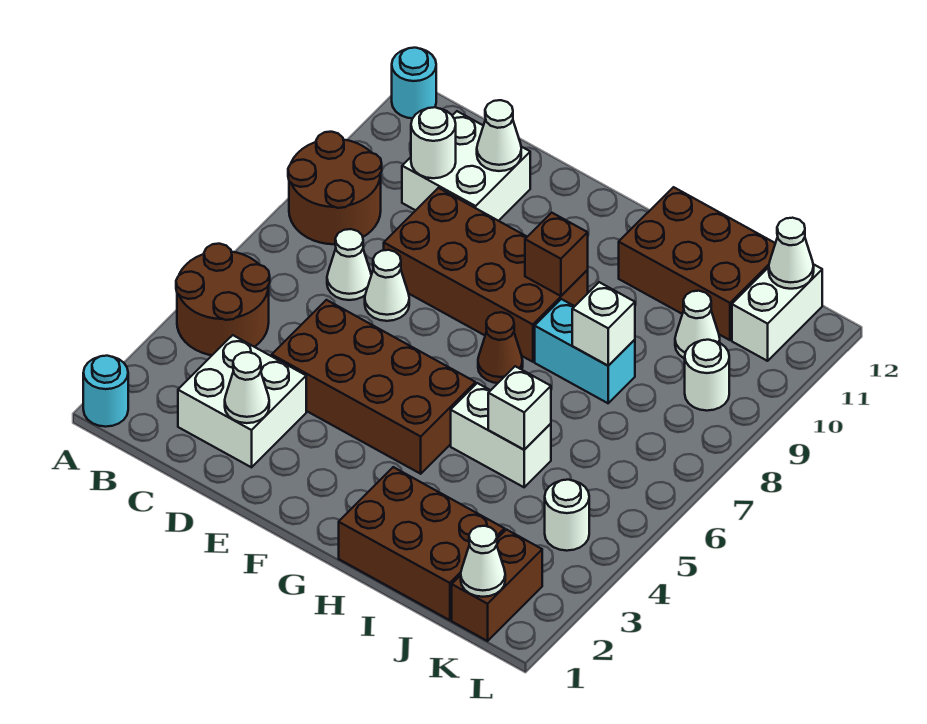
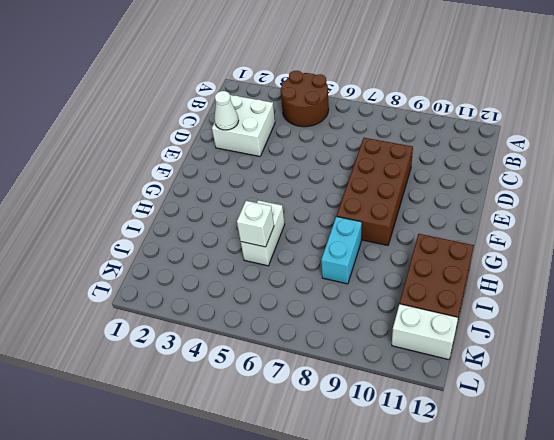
none -> cyan round brick A1 level 1
none -> brown round brick A8:B9 level 1
none -> cyan round brick A12 level 1

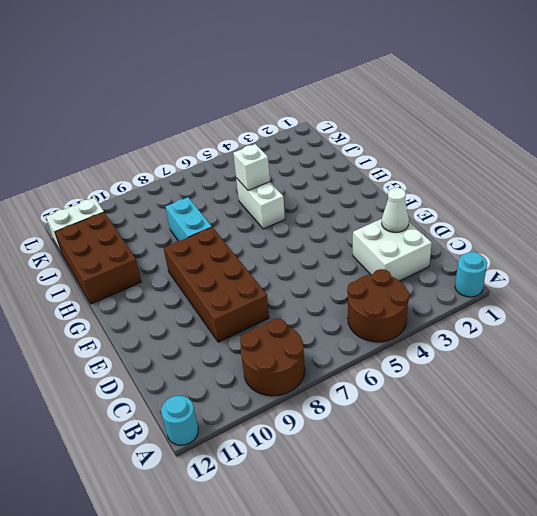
none -> white cone C7 level 1
none -> white brick C10:D11 level 1
none -> brown brick D4:G5 level 1

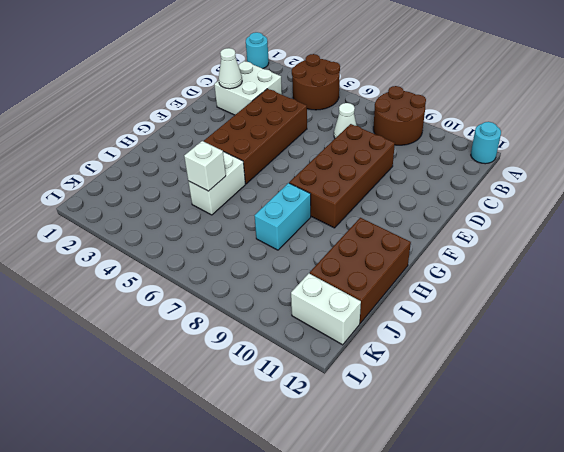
none -> white brick C10:D11 level 1
none -> white cone D7 level 1
none -> brown cone G7 level 1

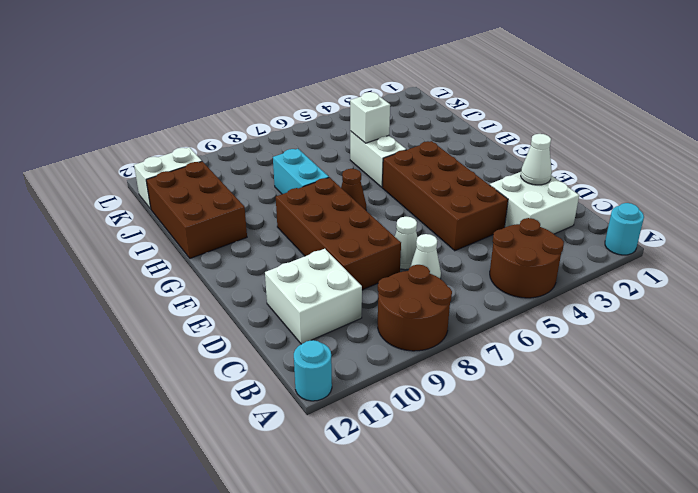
none -> brown brick H1:J2 level 1
none -> white cone J10 level 1
none -> brown brick K1:K2 level 1

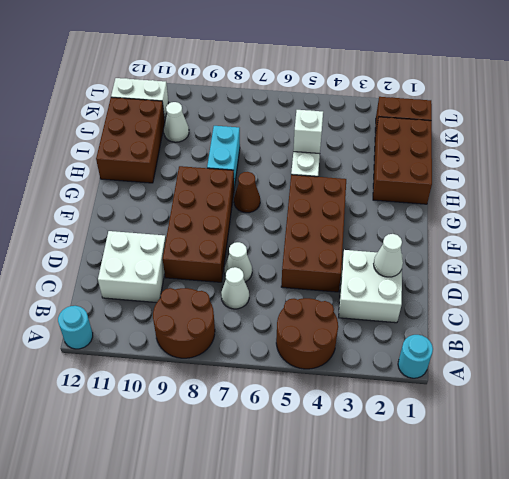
none -> white round brick K4 level 1
none -> white round brick K9 level 1
none -> white round brick C10 level 2

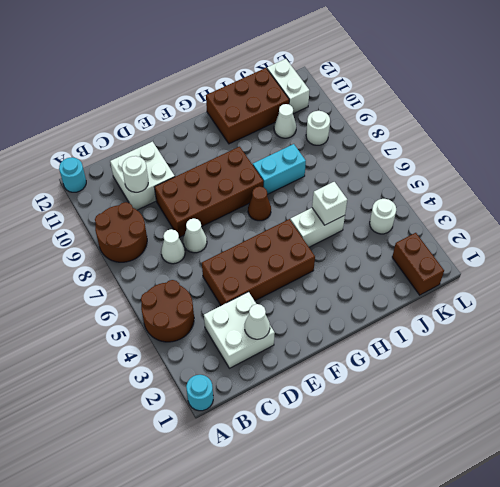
none -> brown brick H1:J2 level 1
none -> white cone D11 level 2
none -> brown brick G9 level 2

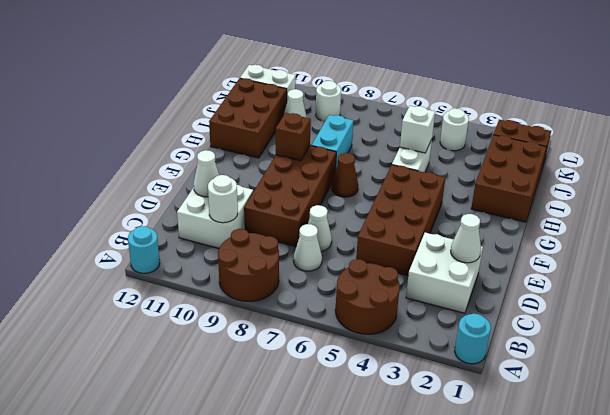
none -> white brick I8 level 2
none -> white cone K1 level 2
none -> white cone K12 level 2

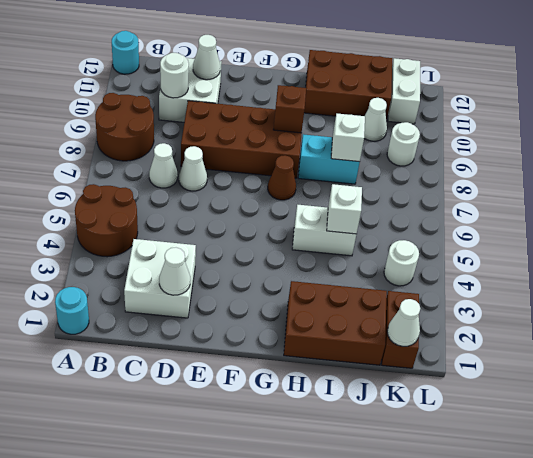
none -> brown brick D4:G5 level 1
none -> white cone K12 level 2

